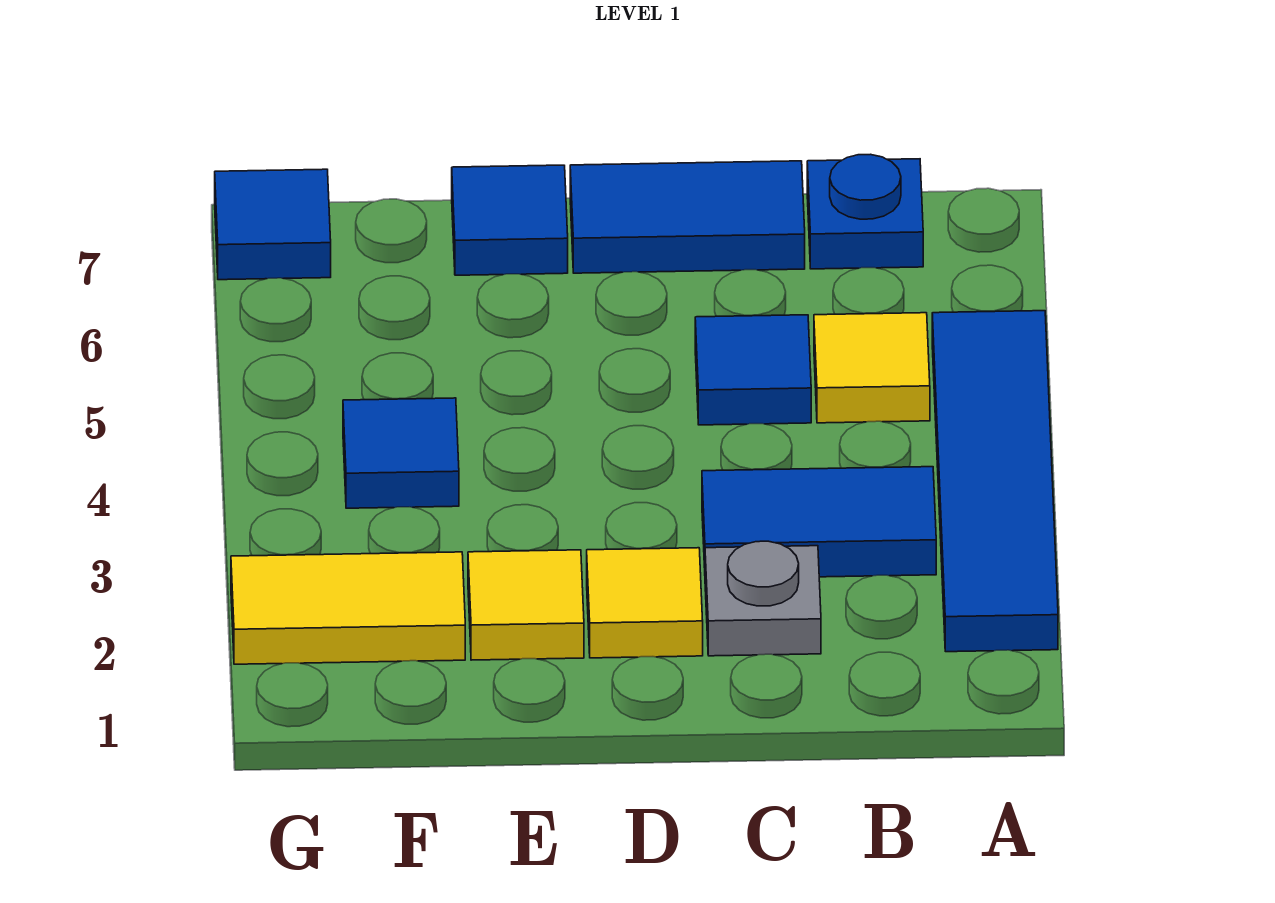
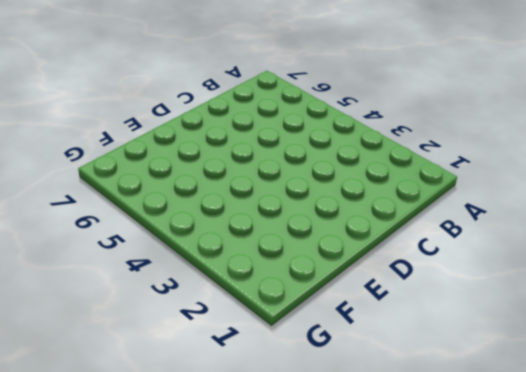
none -> blue tile A2:A5 level 1
none -> blue tile B3:C3 level 1
none -> yellow tile B5 level 1

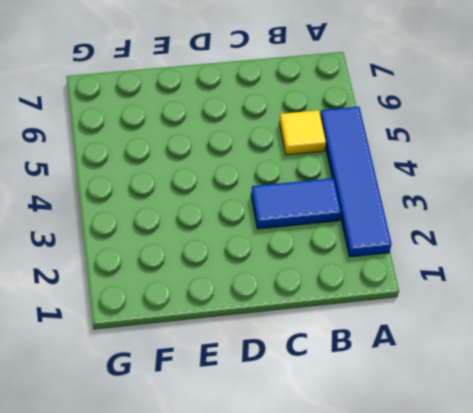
none -> blue plate B7 level 1
none -> grey plate C2 level 1
none -> blue tile C5 level 1

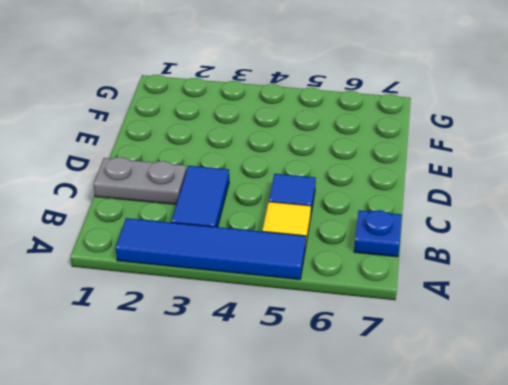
grey plate C1:C2 level 1 -> grey plate C2 level 1
none -> blue tile C7:D7 level 1
none -> yellow tile D2 level 1
none -> yellow tile E2 level 1

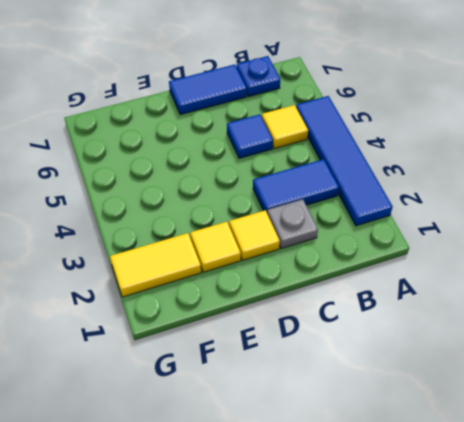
none -> blue tile E7 level 1
none -> blue tile F4 level 1
none -> blue tile G7 level 1

